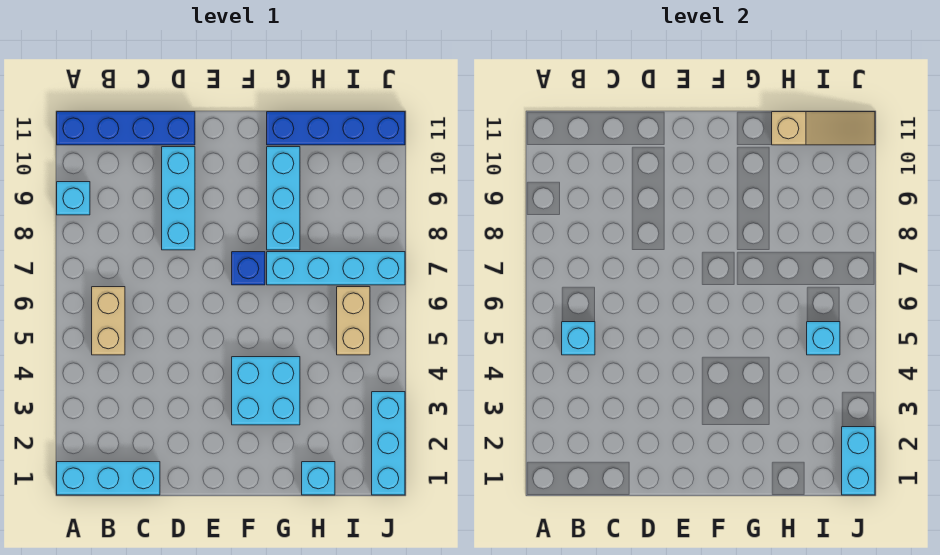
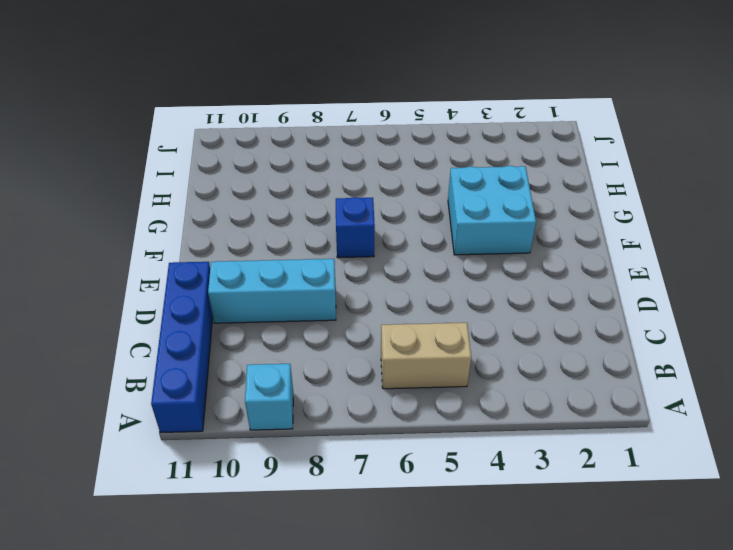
none -> cyan brick A1:C1 level 1
none -> cyan brick G7:J7 level 1
none -> cyan brick G8:G10 level 1

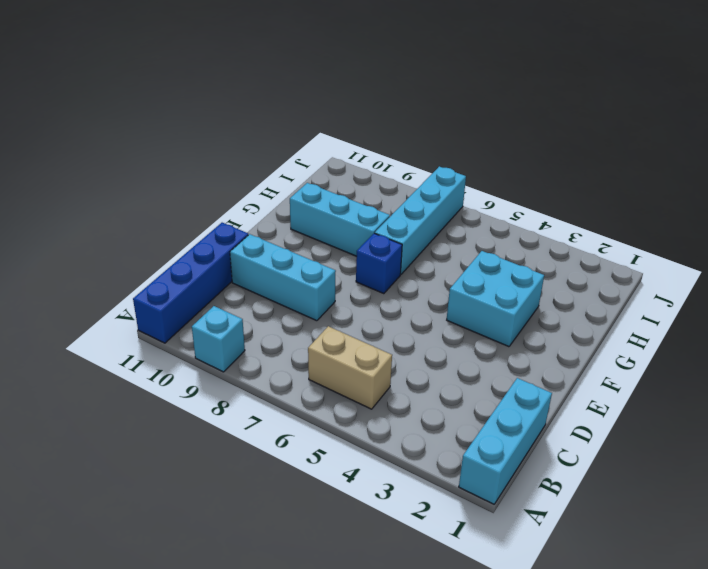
none -> blue brick G11:J11 level 1
none -> cyan brick H1 level 1
none -> tan brick I5:I6 level 1

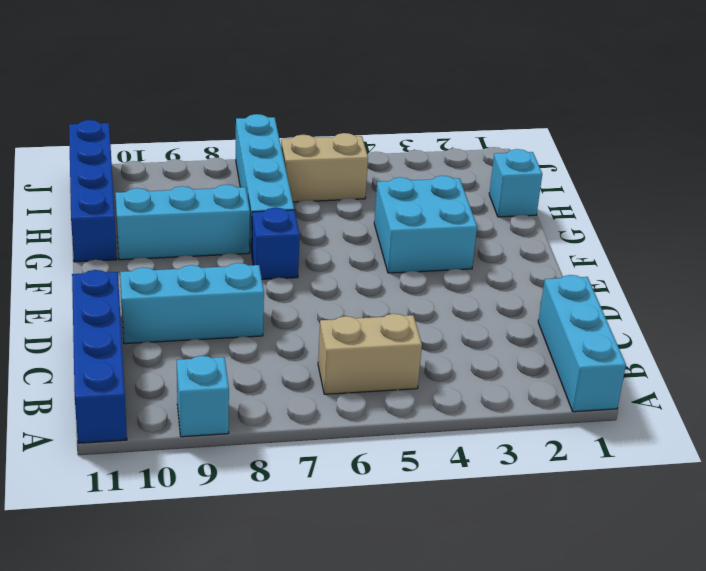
none -> cyan brick J1:J3 level 1
none -> cyan brick B5 level 2
none -> tan slope H11:J11 level 2 top H

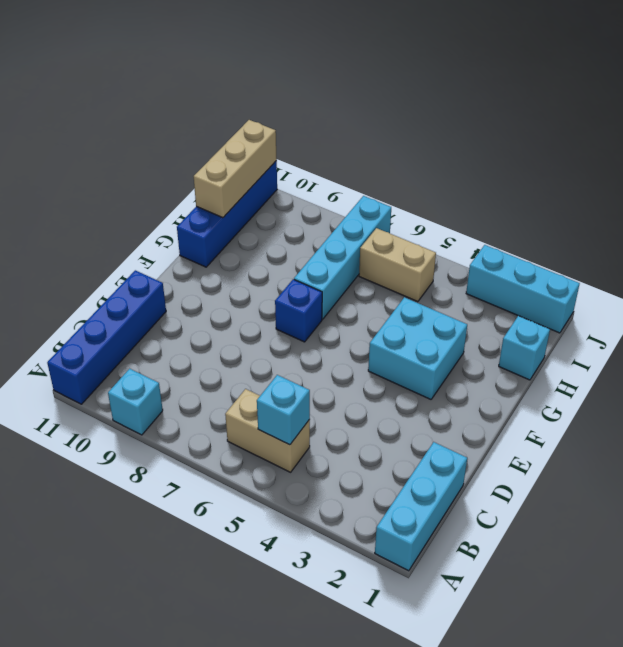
tan brick H11:J11 level 2 -> tan slope H11:J11 level 2 top H
none -> cyan brick D8:D10 level 1
none -> cyan brick G8:G10 level 1
none -> cyan brick I5 level 2

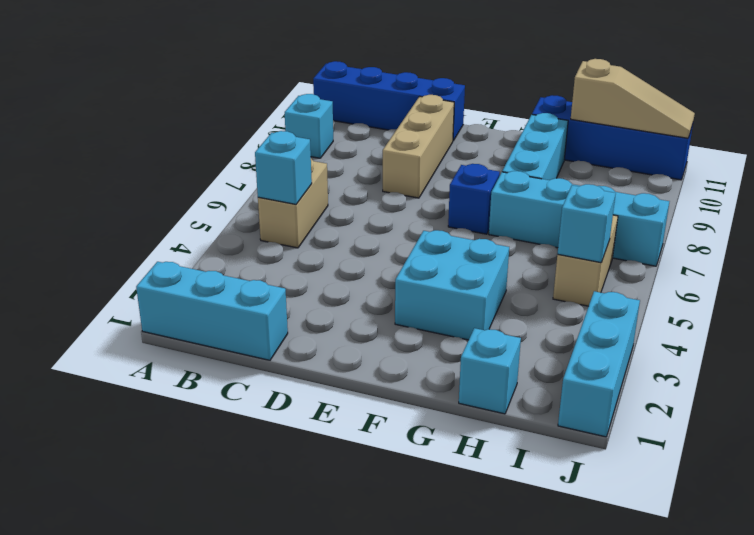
tan brick D8:D10 level 1 -> cyan brick D8:D10 level 1
none -> cyan brick J1:J2 level 2

